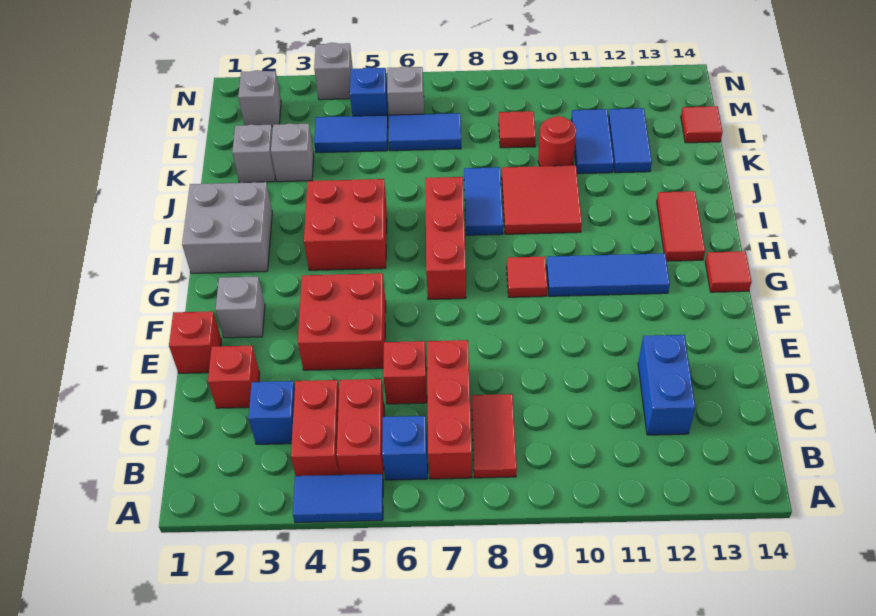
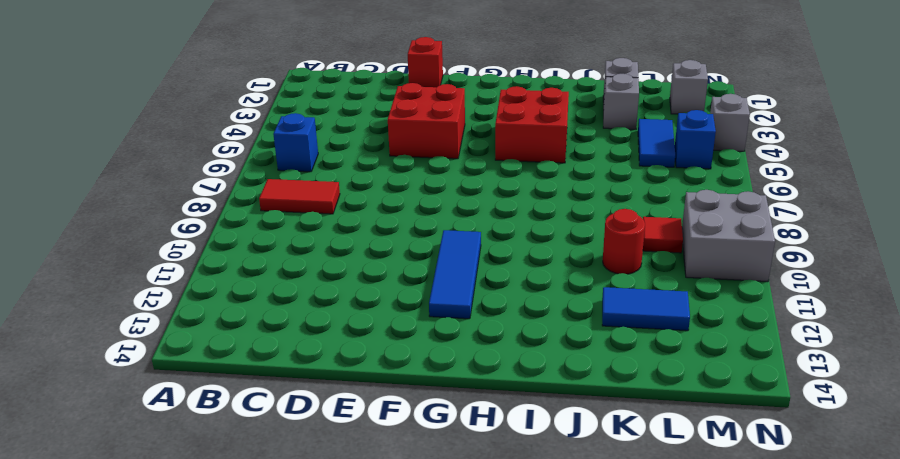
grey brick M9:N10 level 1 -> grey brick H1:I2 level 1
none -> blue tile A4:A5 level 1
none -> red brick B4:C4 level 1
none -> red brick B5:C5 level 1
none -> red brick B7:D7 level 1

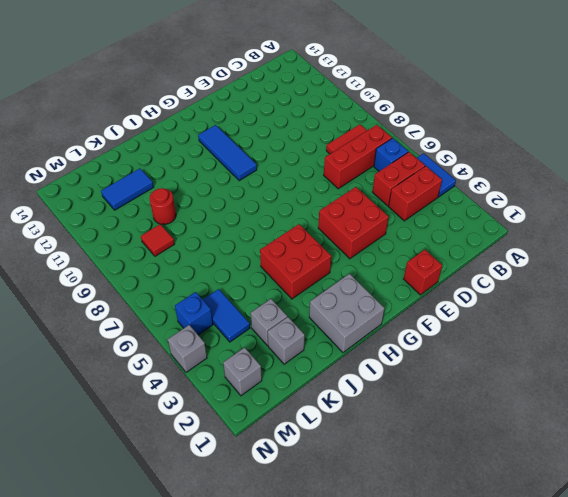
none -> blue brick C3 level 1
none -> blue brick C12:D12 level 1
none -> red brick D2 level 1
none -> red brick D6 level 1

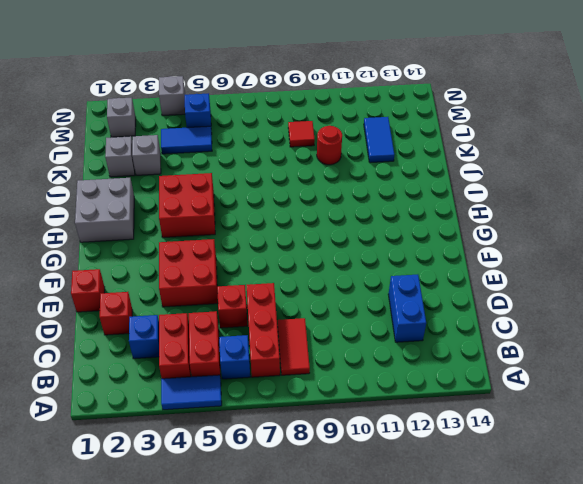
none -> grey brick F2 level 1
none -> red brick G7:I7 level 1
none -> red tile G9 level 1
none -> blue tile G10:G12 level 1

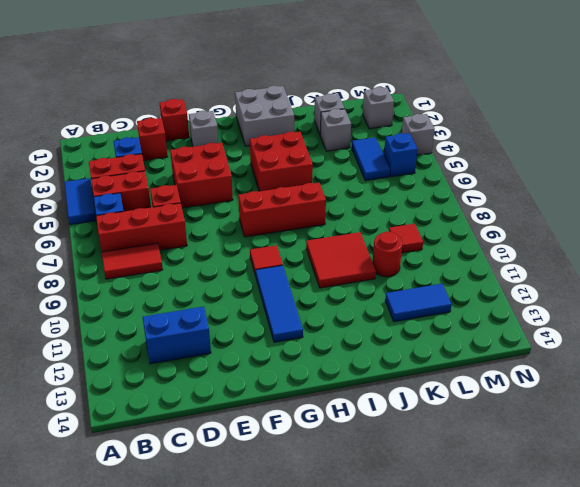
none -> red tile G14 level 1
none -> red tile H13:I13 level 1
none -> blue tile I8:J8 level 1
none -> blue tile K11:L11 level 1

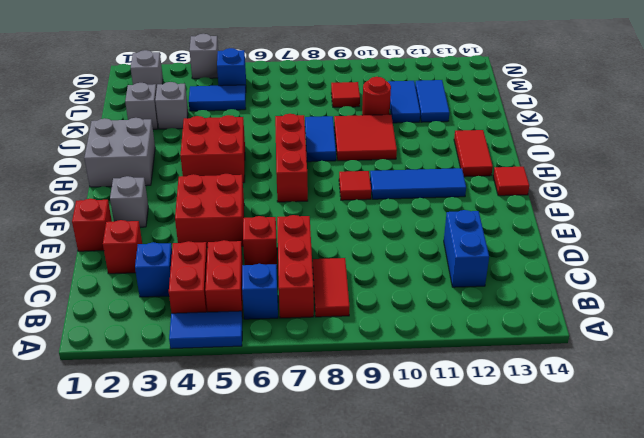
none -> blue tile L6:L7 level 1
none -> red tile L14 level 1
none -> grey brick M6 level 1

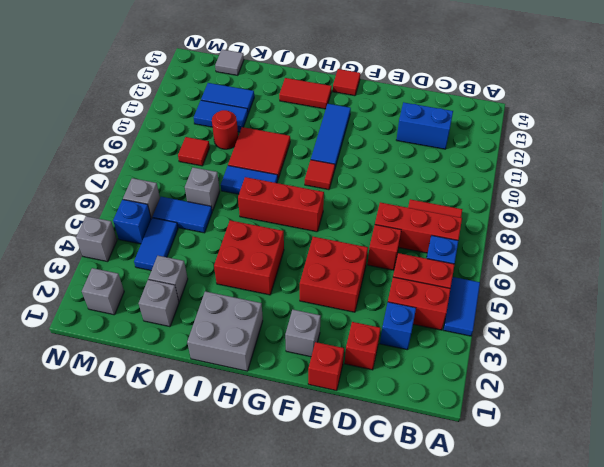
blue tile K6:L6 level 1 -> blue tile L6:L7 level 1
grey brick K7 level 1 -> none
grey tile L14 level 1 -> red tile L14 level 1

